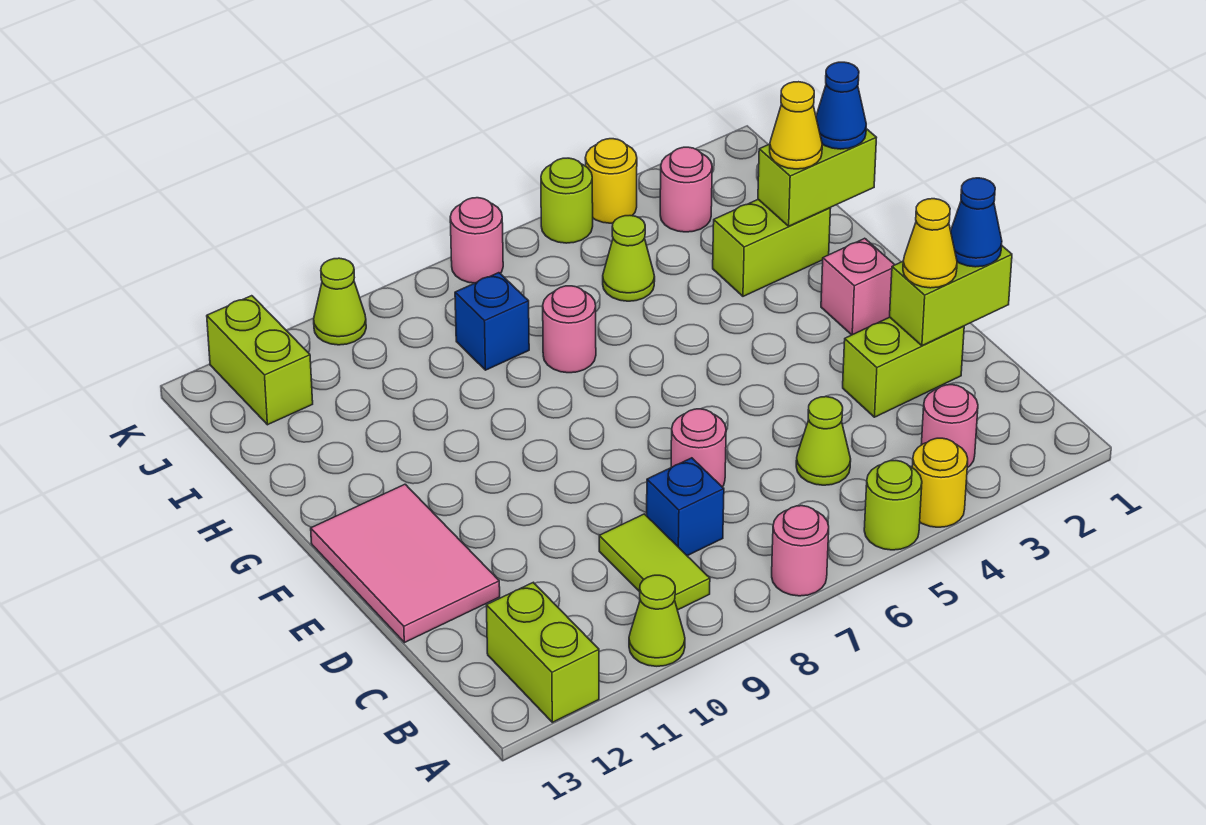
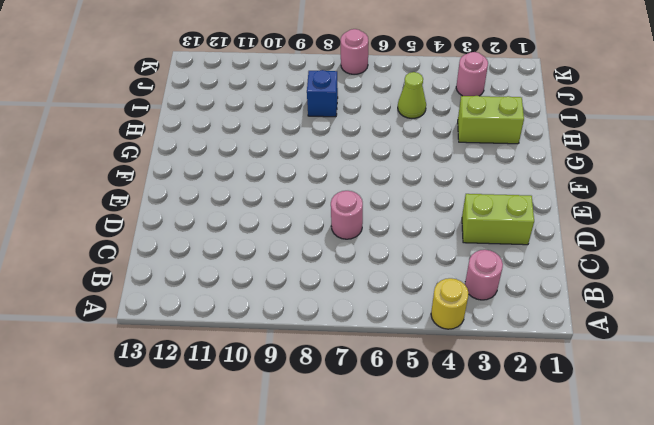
none -> lime round brick A5 level 1
none -> pink round brick A7 level 1
none -> lime cone A10 level 1

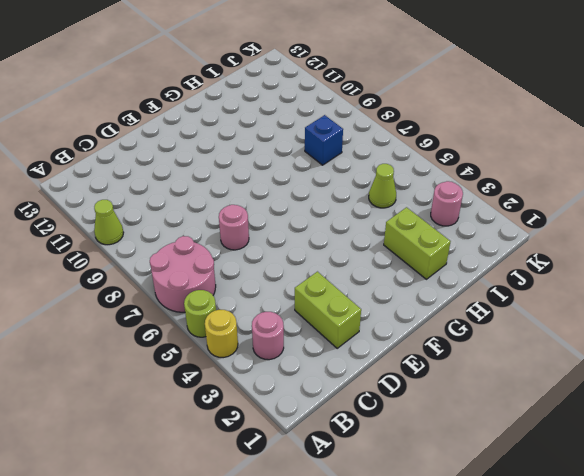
pink round brick A6:B7 level 1 -> pink round brick A7 level 1
none -> lime brick A12:B12 level 1
none -> lime tile B9:C9 level 1
none -> lime cone C5 level 1

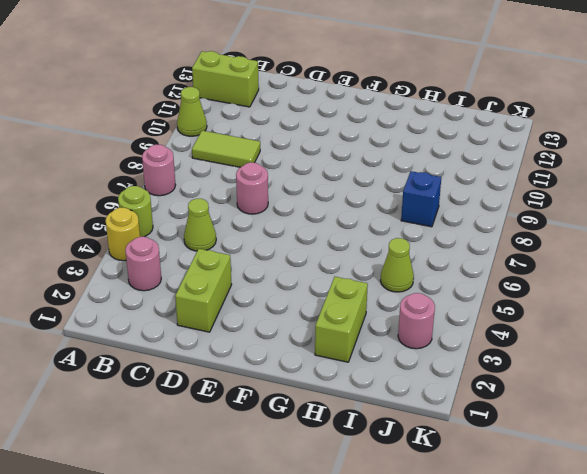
none -> blue brick C8 level 1
none -> pink tile D12:F13 level 1
none -> pink brick F2 level 1

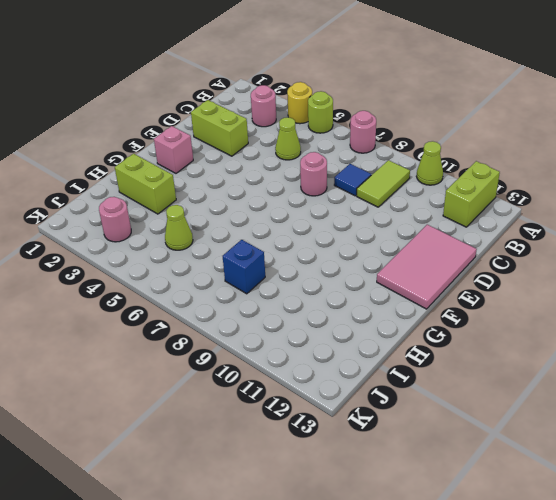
blue tile C8 level 1 -> blue brick C8 level 1
none -> pink round brick H7 level 1
none -> lime brick J12:K12 level 1
none -> yellow round brick K4 level 1

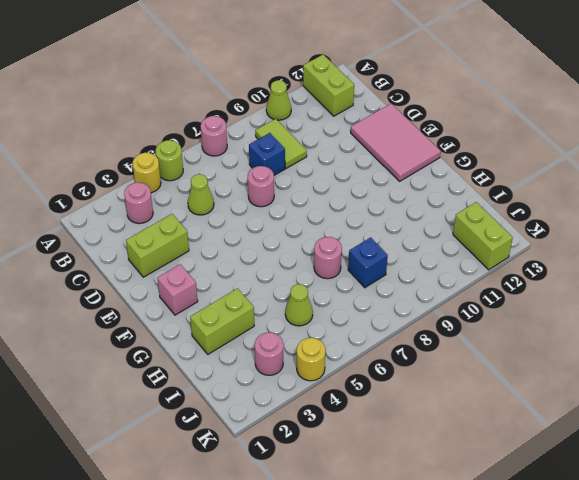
none -> lime round brick K5 level 1
none -> pink round brick K7 level 1
none -> lime cone K10 level 1

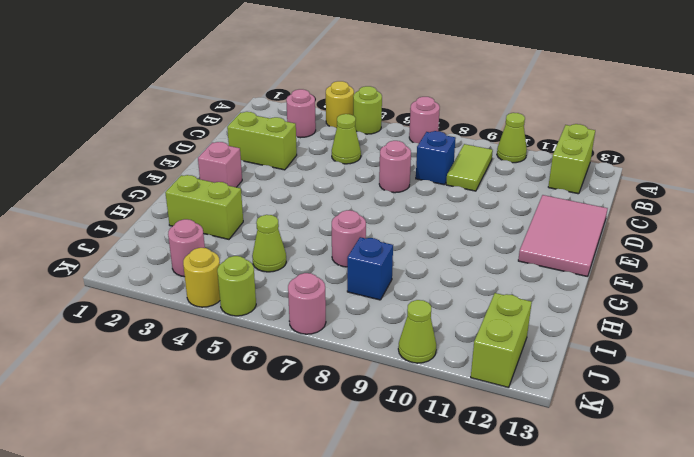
none -> lime brick D1:D2 level 2
none -> lime brick H1:H2 level 2
none -> blue cone D1 level 3

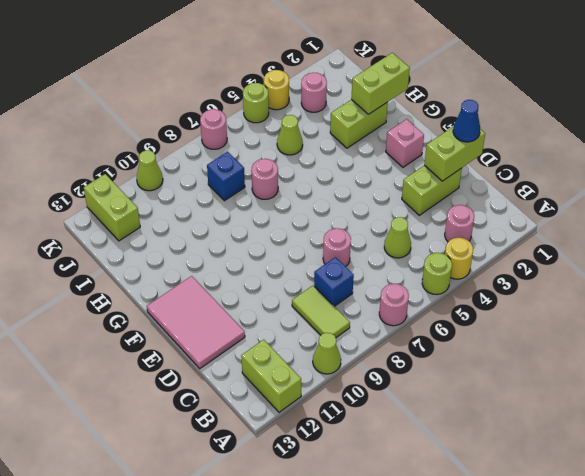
none -> yellow cone D2 level 3
none -> blue cone H1 level 3
none -> yellow cone H2 level 3

